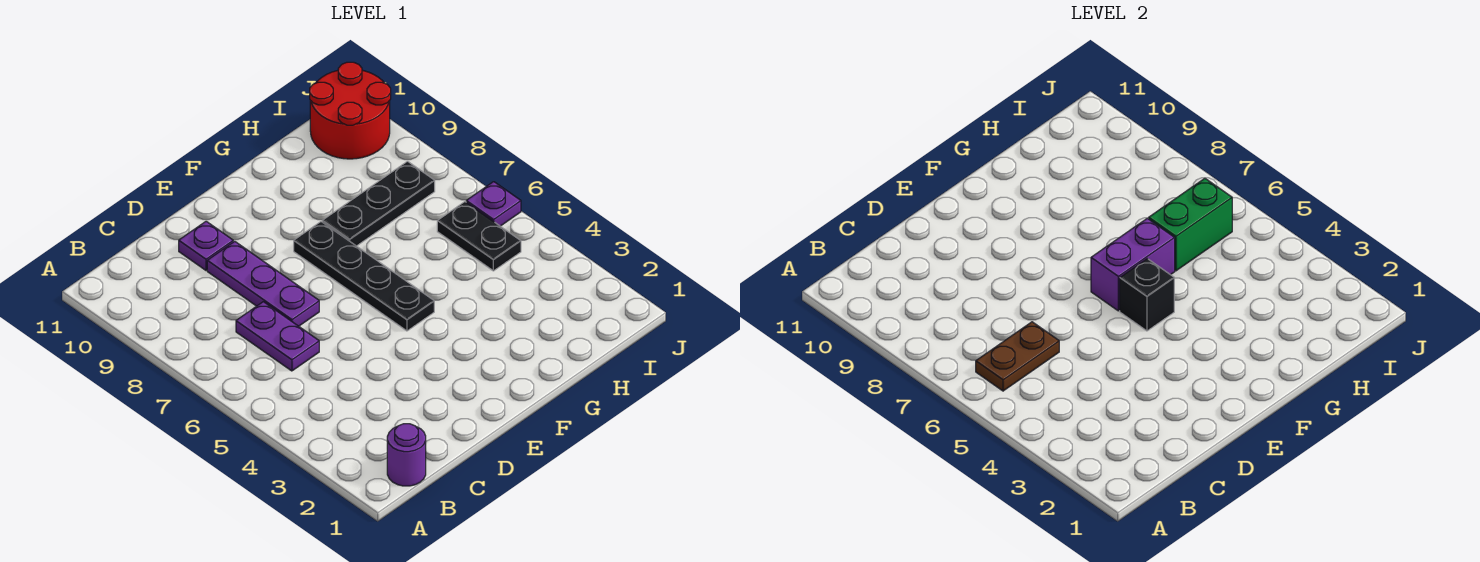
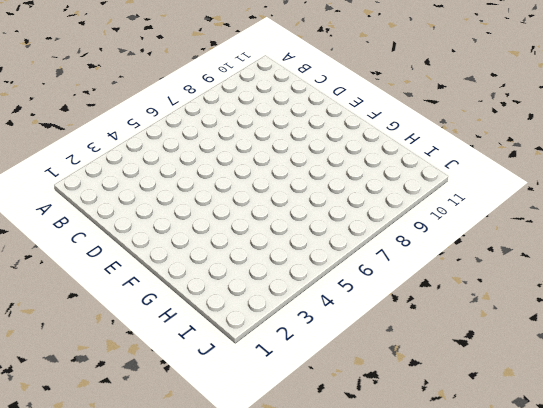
none -> purple round brick B1 level 1
none -> purple plate C6:C7 level 1
none -> purple plate D7:D9 level 1

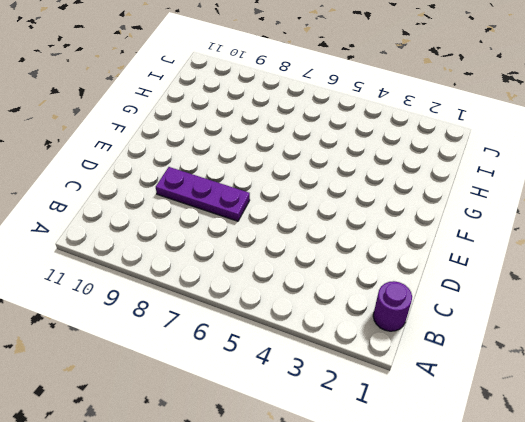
none -> purple plate C6:C7 level 1
none -> purple plate D10 level 1
none -> black plate F5:F8 level 1

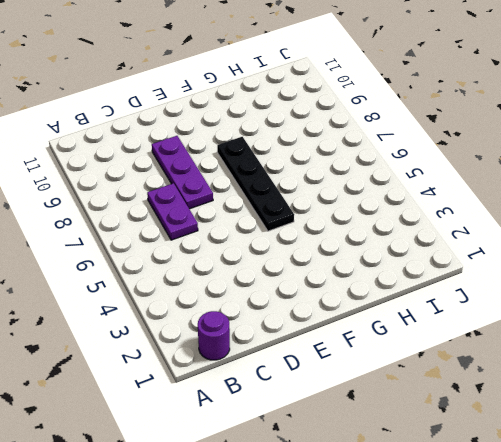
none -> purple plate D10 level 1
none -> black plate G8:I8 level 1
none -> black plate I5:I6 level 1

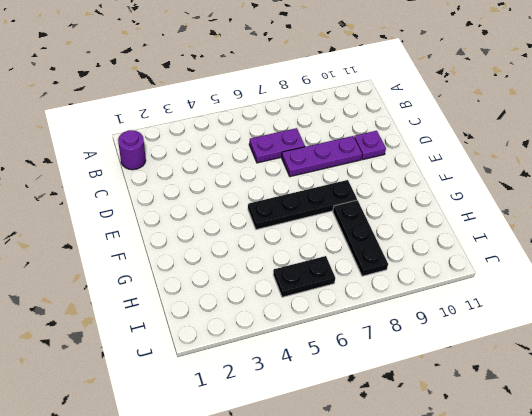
none -> red round brick I10:J11 level 1
none -> purple plate J6 level 1
none -> brown plate B6:C6 level 2

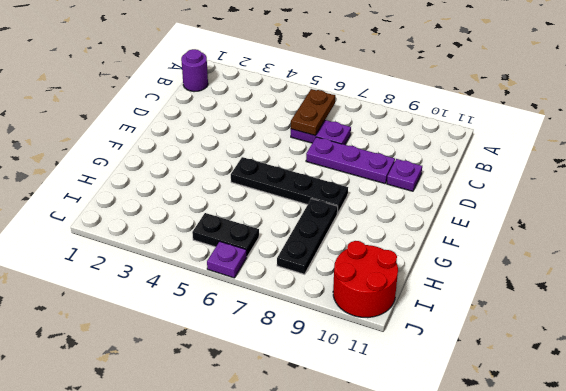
none -> black brick F5 level 2
none -> purple brick F6:G6 level 2
none -> green brick H6:I6 level 2

